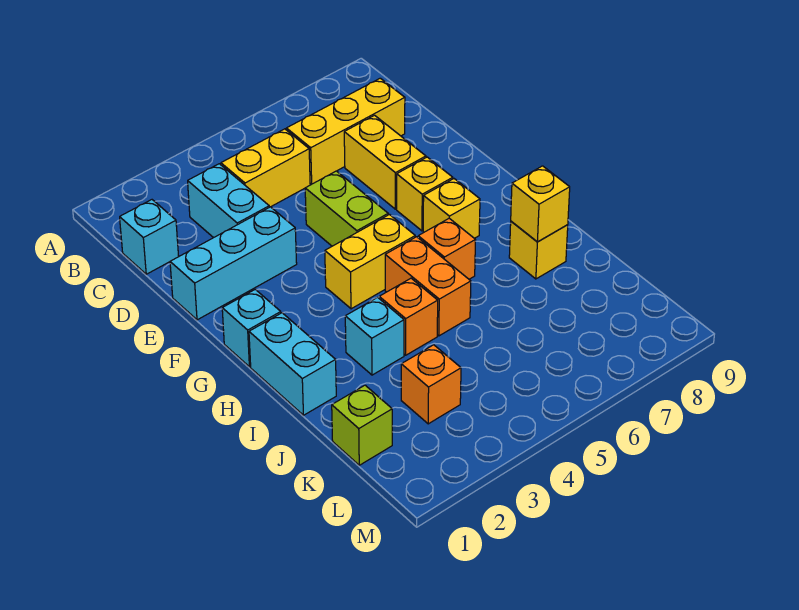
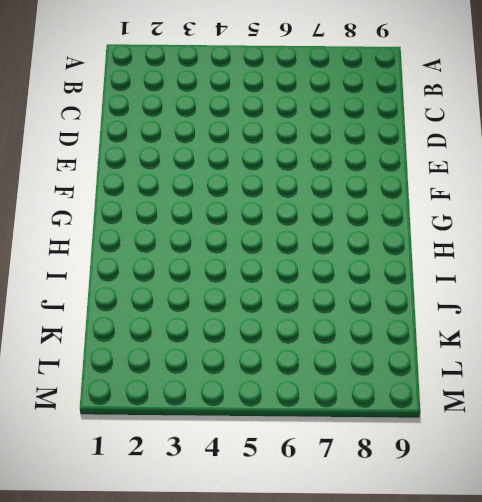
none -> cyan brick C1 level 1
none -> cyan brick C3:D3 level 1
none -> yellow brick C4:C5 level 1

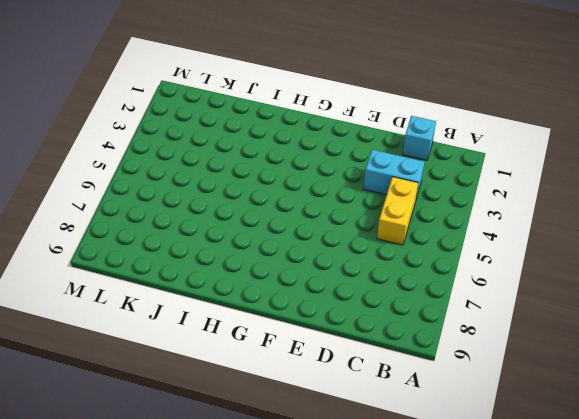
none -> yellow brick C6:C8 level 1
none -> yellow brick D7:E7 level 1
none -> cyan brick E1:E3 level 1

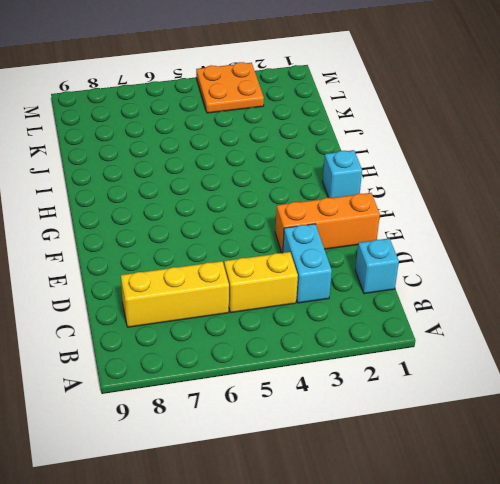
orange brick E1:E3 level 1 -> cyan brick E1:E3 level 1
orange plate L3:M4 level 1 -> none
none -> yellow brick D7:E7 level 1
none -> lime brick E5:F5 level 1
none -> yellow brick F7 level 1

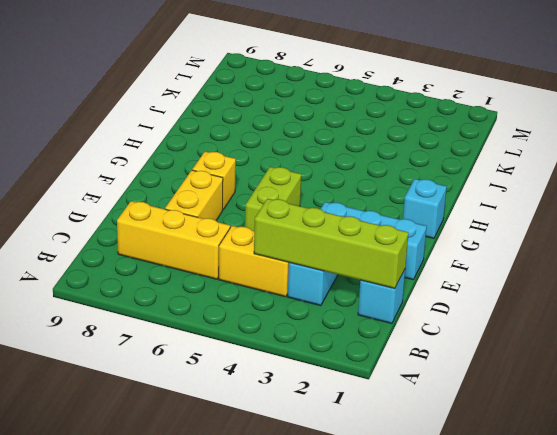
lime brick C1:C4 level 2 -> none
none -> yellow brick G4:G5 level 1
none -> yellow brick G7 level 1
none -> cyan brick H1:I1 level 1

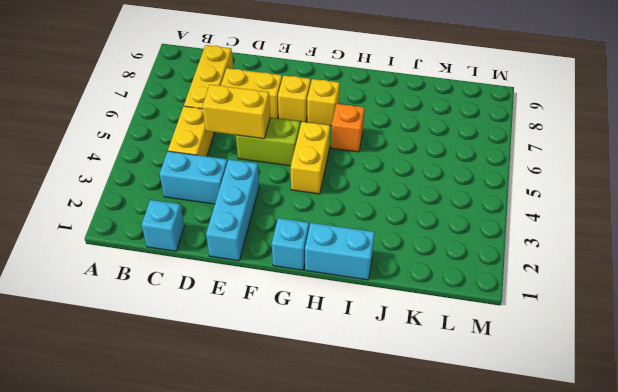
yellow brick D5:E5 level 2 -> none
none -> orange brick H5:I5 level 1
none -> cyan brick I3 level 1
none -> orange brick I4 level 1

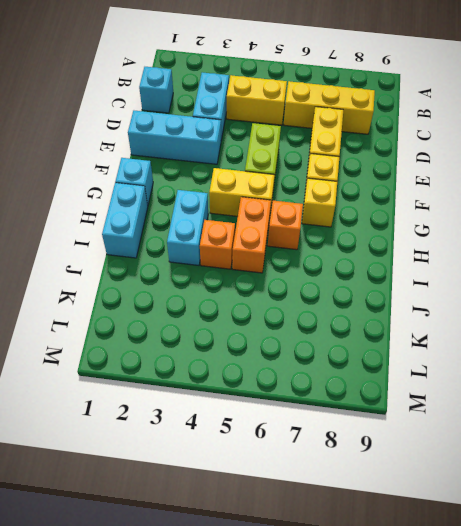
cyan brick H3:I3 level 1 -> cyan brick I3 level 1
none -> yellow brick I8 level 1
none -> lime brick K1 level 1
none -> orange brick K3 level 1

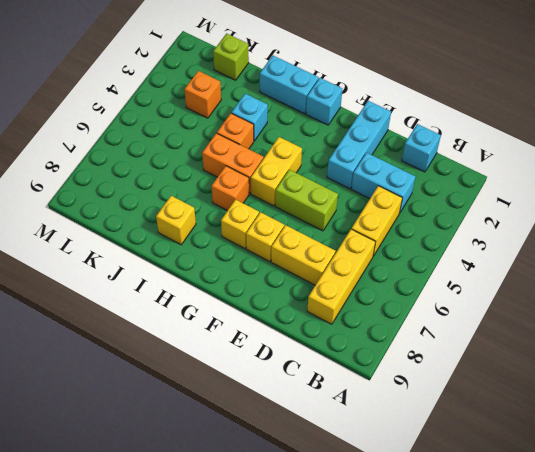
none -> yellow brick I8 level 2

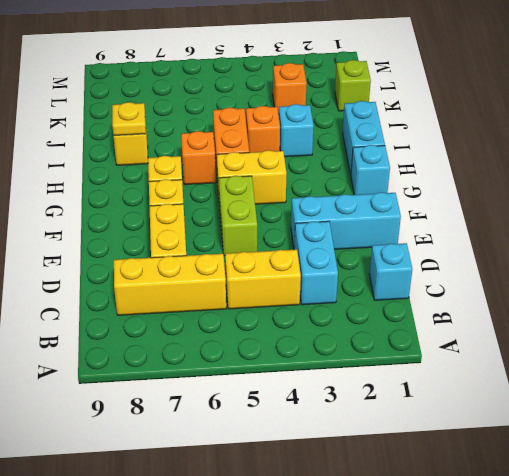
yellow plate I8 level 2 -> yellow brick I8 level 2

